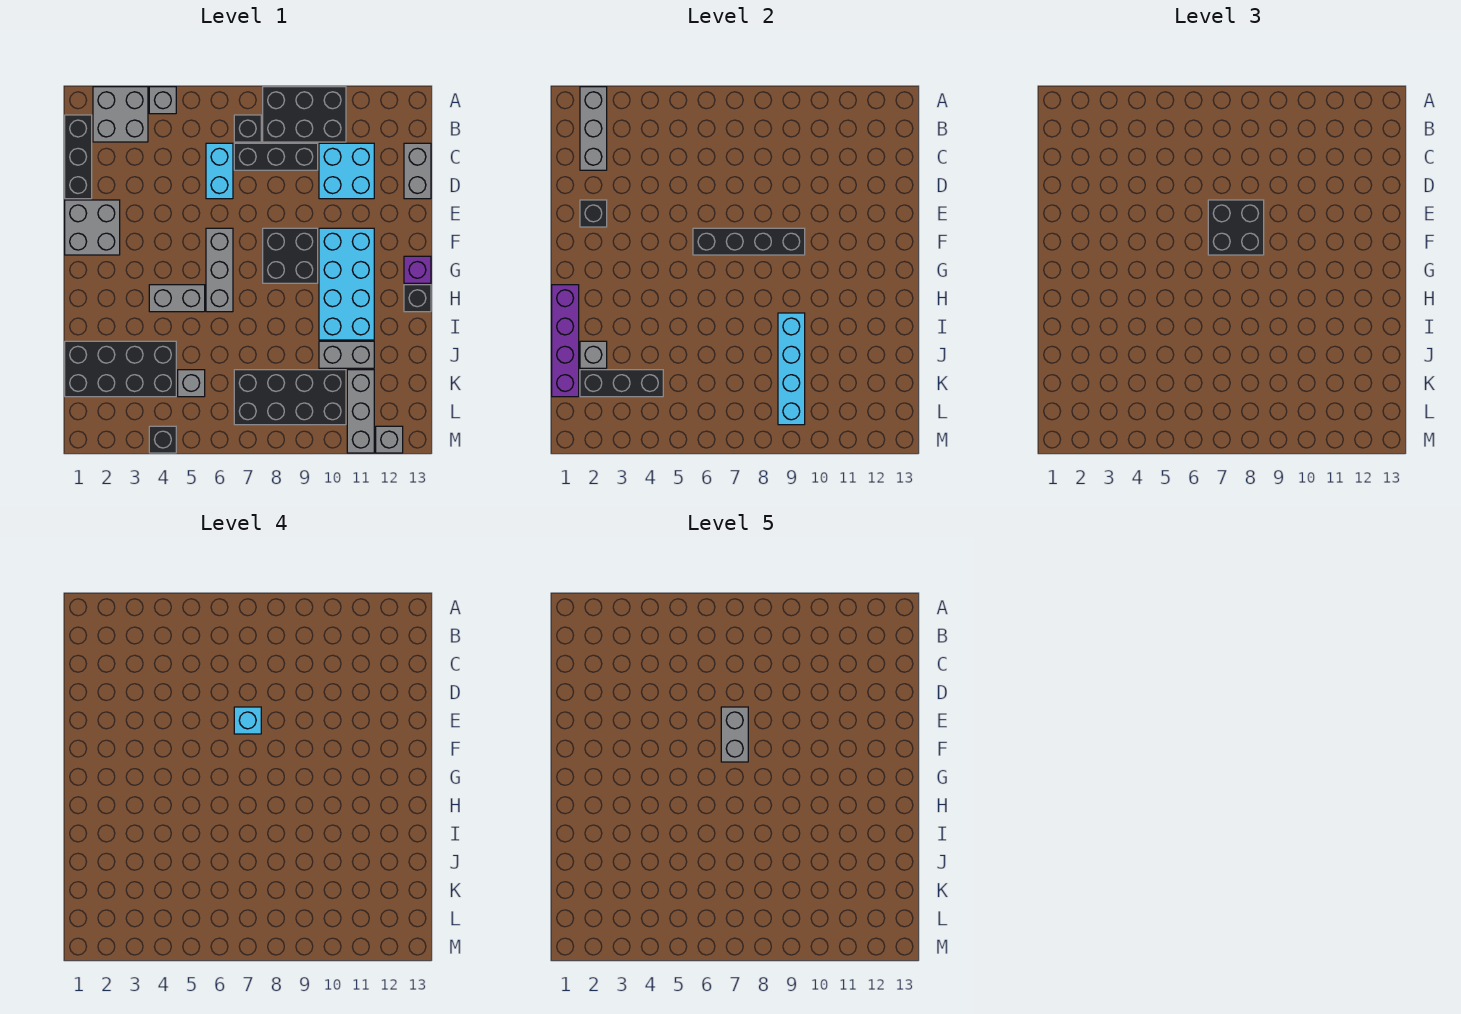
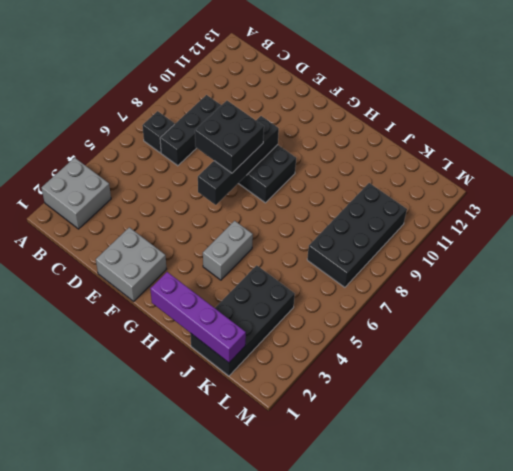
none -> grey brick A4 level 1
none -> black brick A8:B10 level 1
none -> black brick B1:D1 level 1
none -> cyan brick C6:D6 level 1

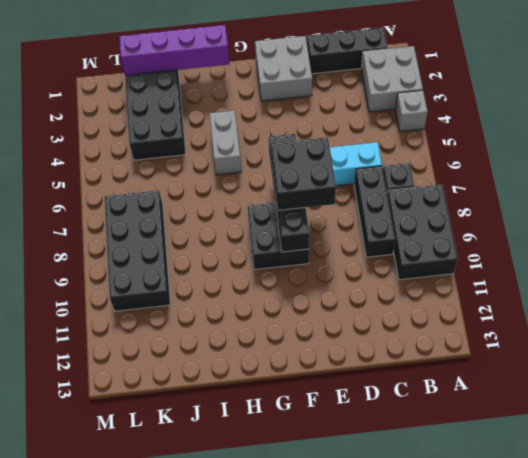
none -> cyan brick C10:D11 level 1
none -> grey brick C13:D13 level 1
none -> grey brick F6:H6 level 1
none -> cyan brick F10:I11 level 1

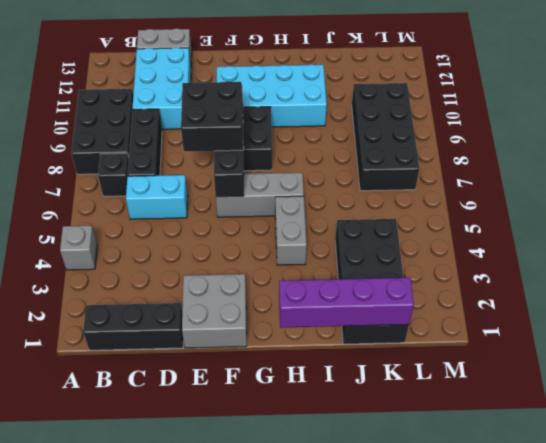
cyan brick C10:D12 level 1 -> cyan brick C10:D11 level 1
none -> grey brick A2:B3 level 1
none -> purple brick G13 level 1
none -> black brick H13 level 1
none -> grey brick J10:J11 level 1

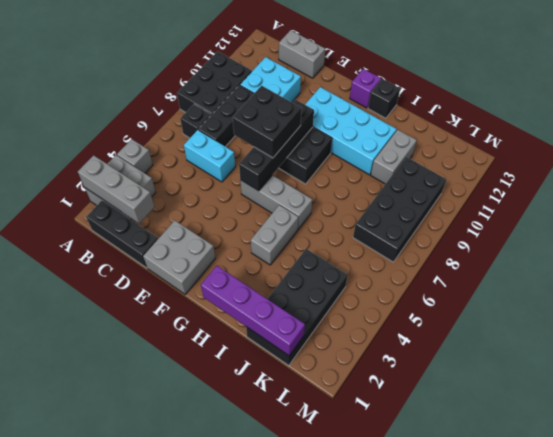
none -> grey brick K5 level 1
none -> grey brick K11:M11 level 1
none -> black brick M4 level 1
none -> grey brick M12 level 1

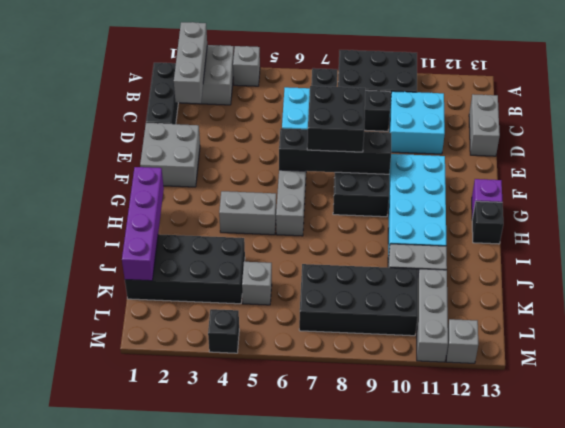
none -> black brick E2 level 2
none -> cyan brick I9:L9 level 2
none -> grey brick J2 level 2
none -> black brick K2:K4 level 2

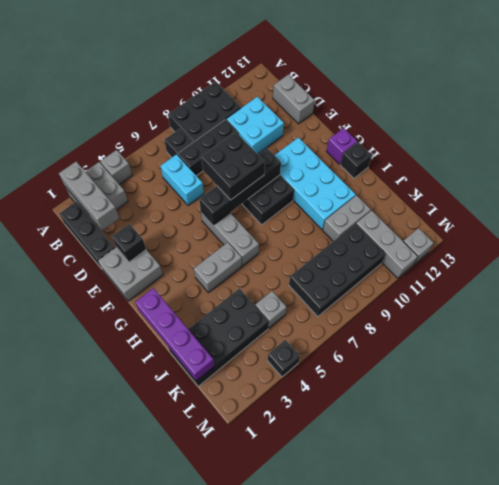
none -> cyan brick I9:L9 level 2
none -> grey brick J2 level 2
none -> black brick K2:K4 level 2
none -> cyan brick E7 level 4

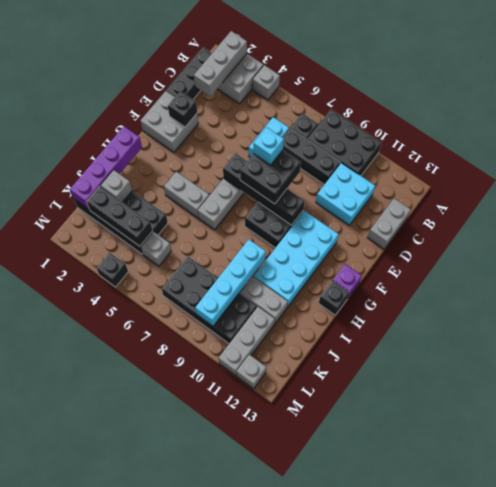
none -> grey brick E7:F7 level 5

